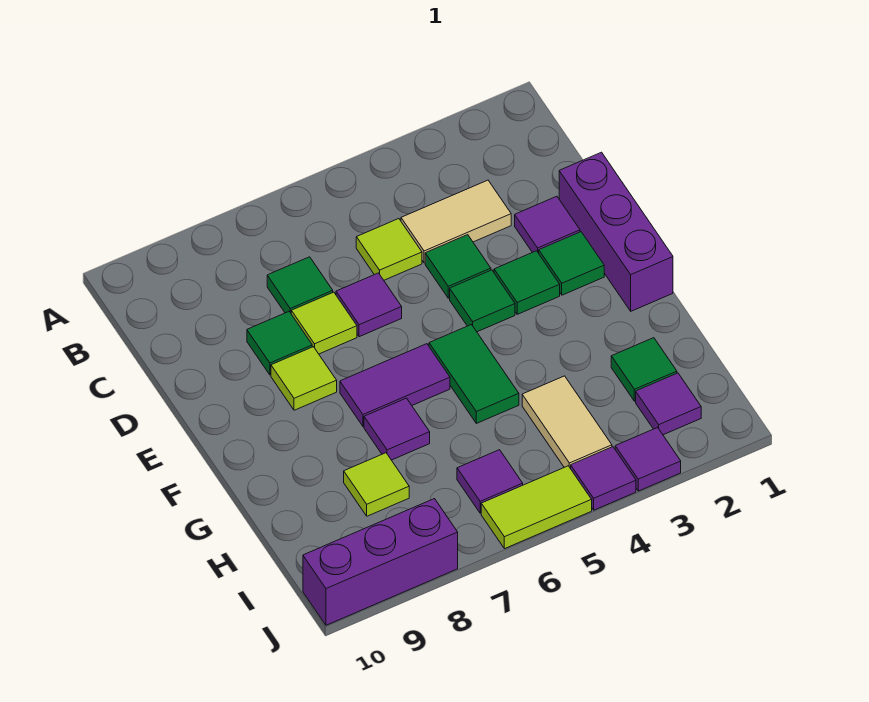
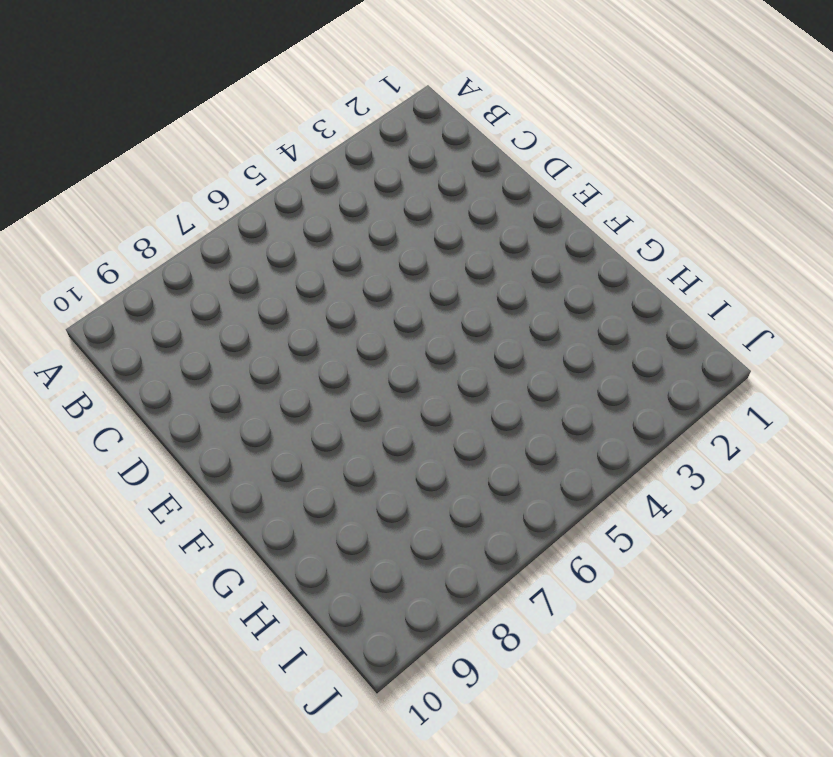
none -> tan tile C3:C4 level 1
none -> lime tile C5 level 1
none -> green tile C7 level 1

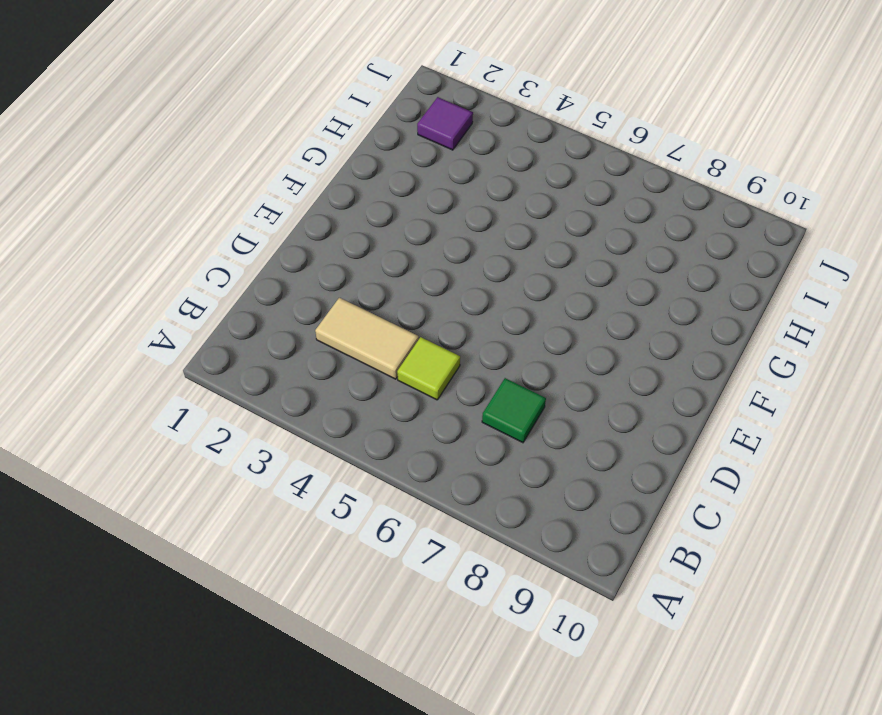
none -> purple brick D1:F1 level 1
none -> purple tile D2 level 1
none -> green tile D4 level 1

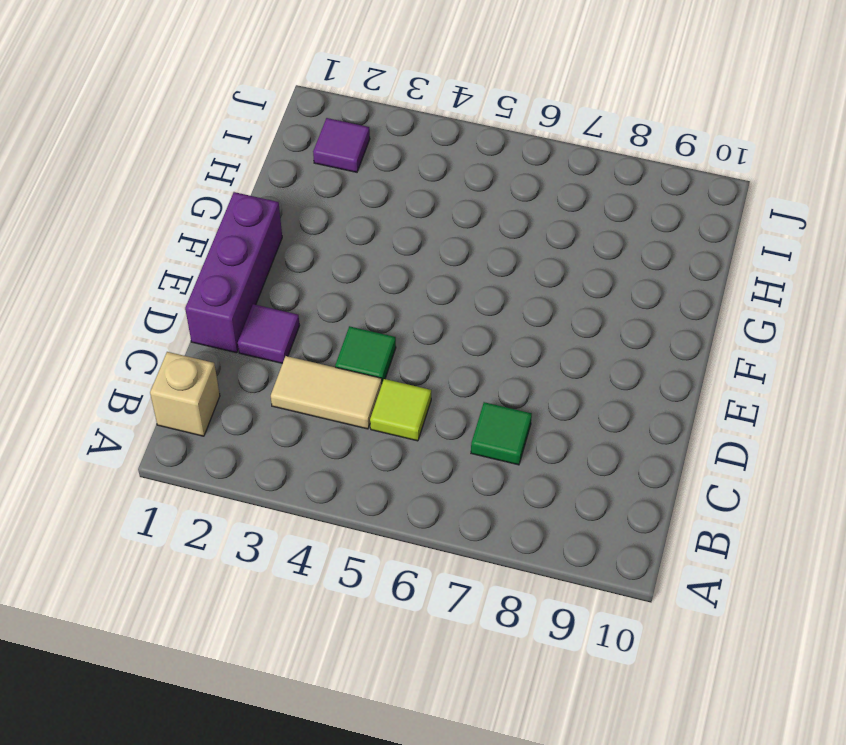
tan brick B1 level 1 -> none
none -> purple tile D6 level 1
none -> lime tile D7 level 1
none -> green tile D8 level 1

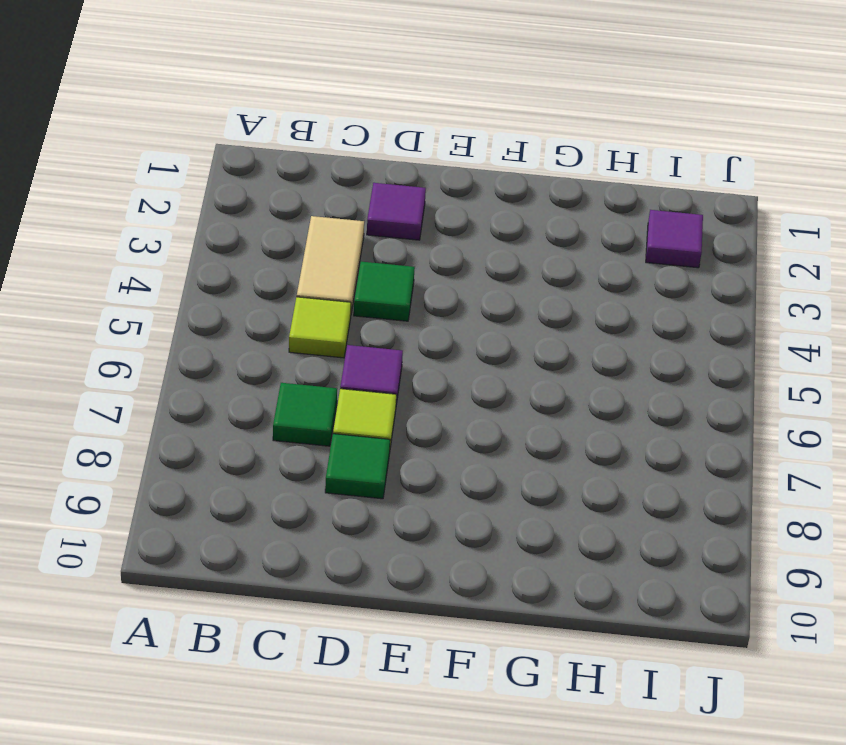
none -> purple brick D1:F1 level 1
none -> green tile E2 level 1
none -> green tile E3 level 1

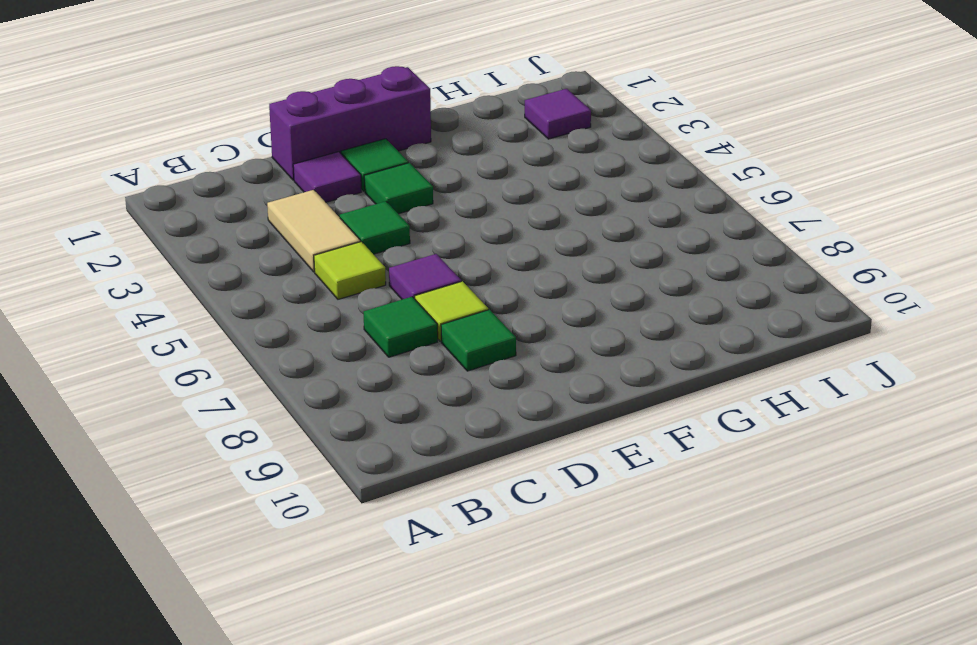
none -> green tile E4 level 1
none -> lime tile E8 level 1
none -> green tile F5:G5 level 1

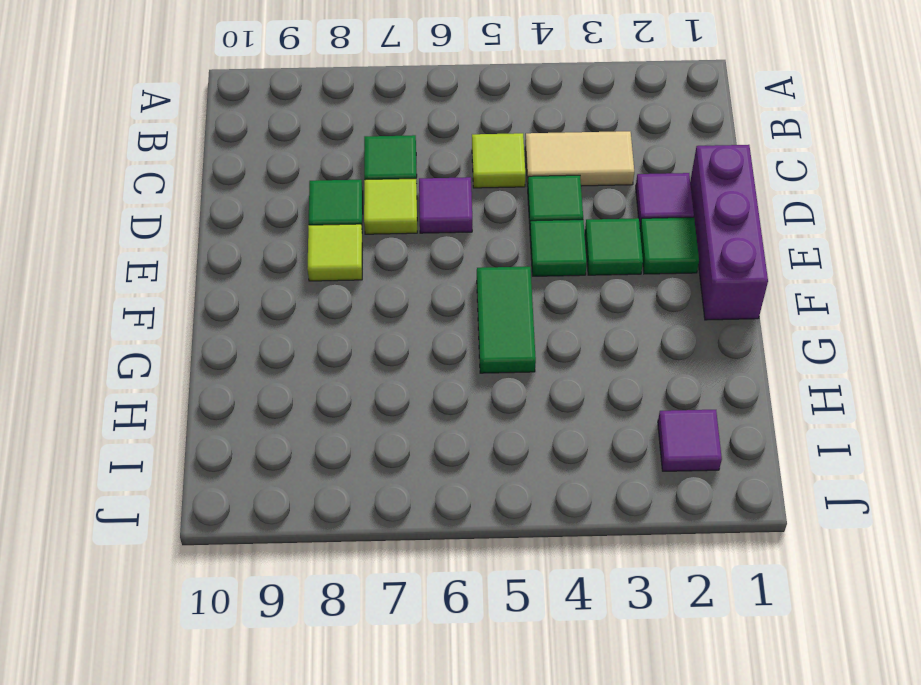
none -> purple tile F6:F7 level 1
none -> purple tile G7 level 1
none -> green tile H2 level 1

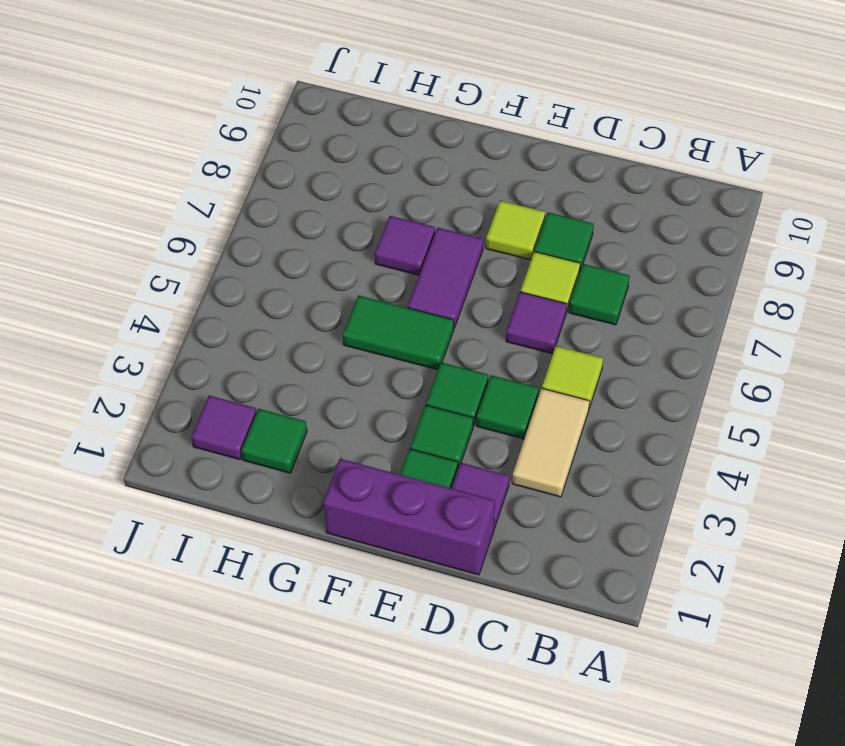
none -> tan tile H4:I4 level 1
none -> lime tile H8 level 1
none -> purple tile I6 level 1

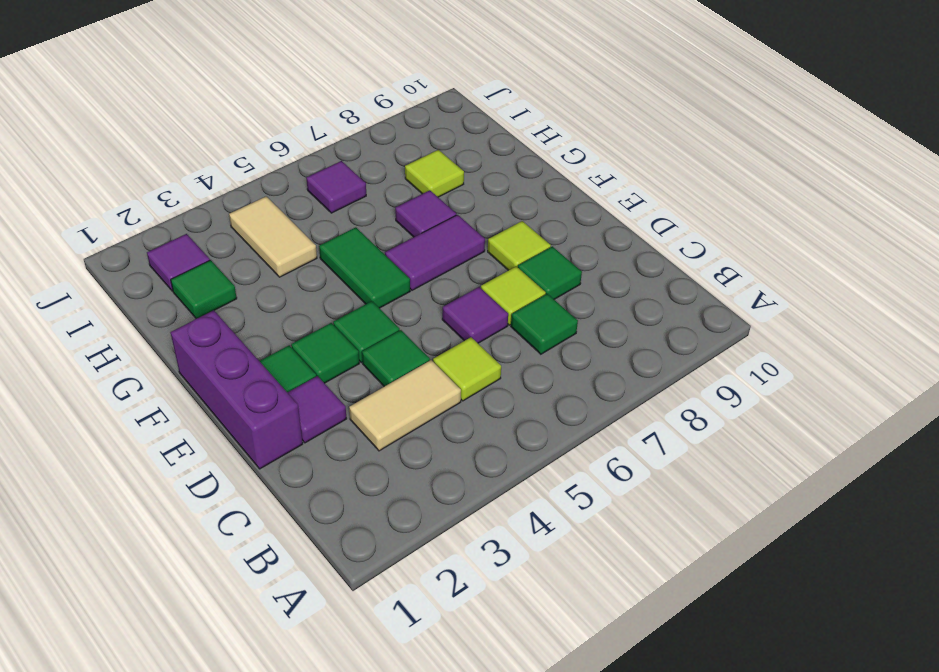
none -> purple tile J3 level 1
none -> purple tile J4 level 1
none -> lime tile J5:J6 level 1

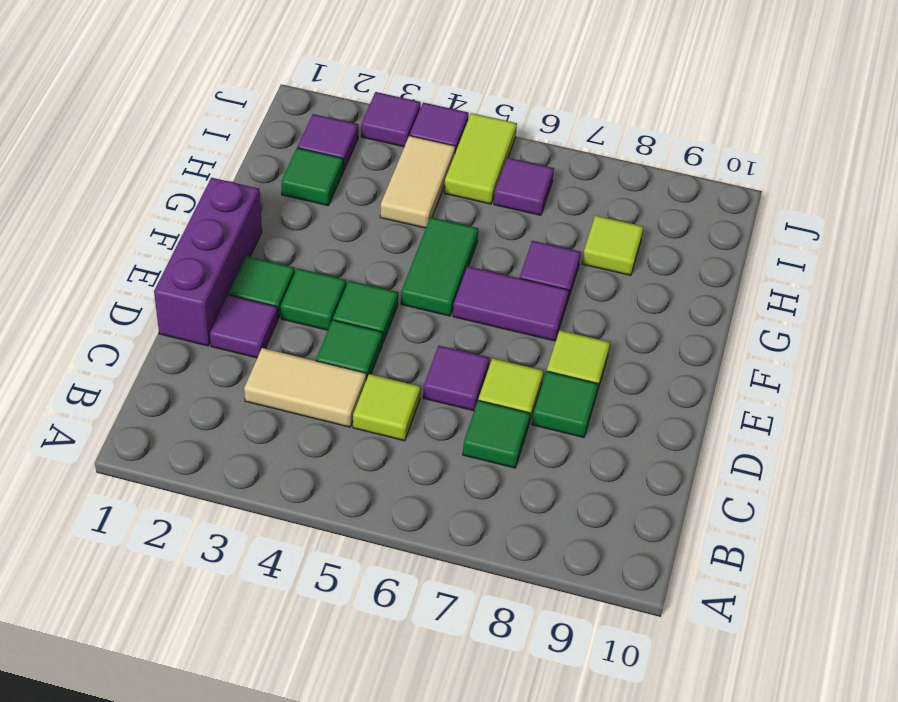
lime tile I5:J5 level 1 -> lime tile J5:J6 level 1
none -> purple brick J8:J10 level 1

